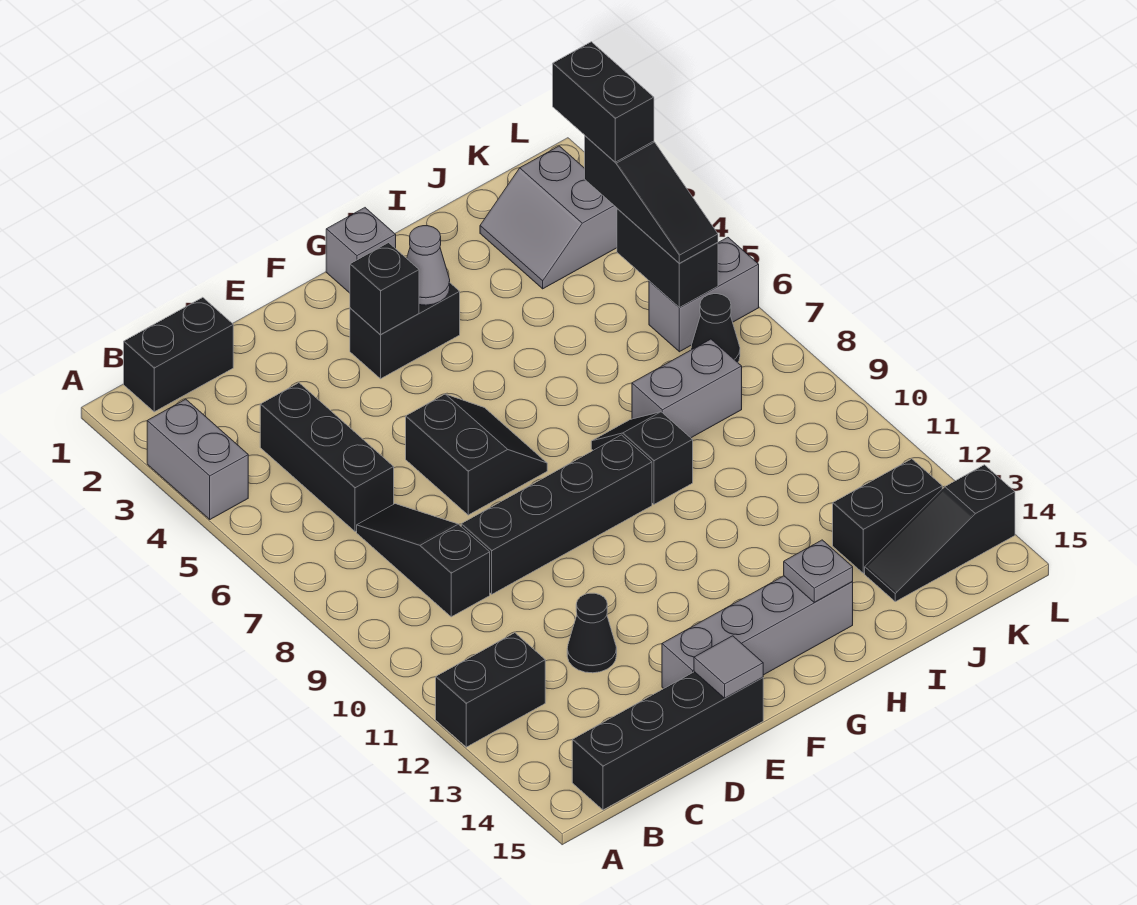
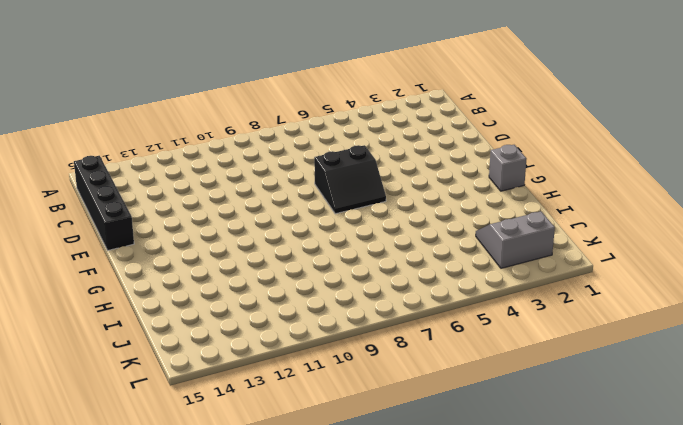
none -> grey brick A3:A4 level 1
none -> black brick A12:B12 level 1
none -> black brick B1:C1 level 1

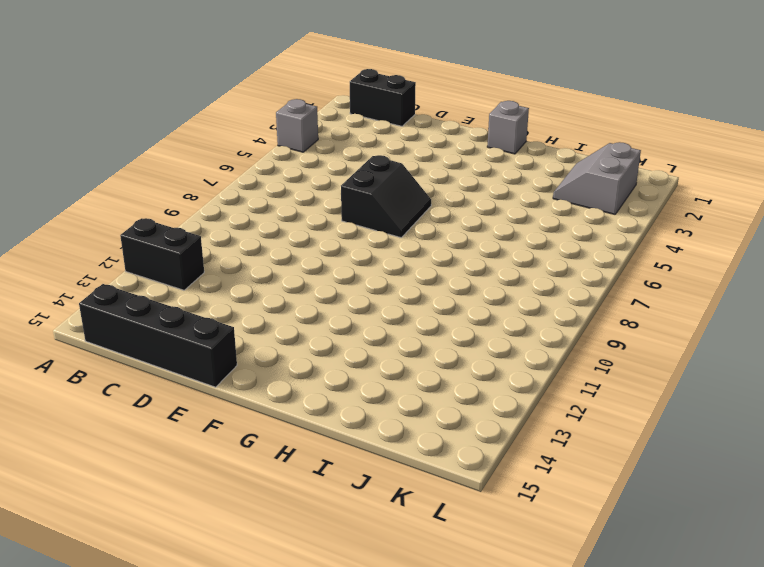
grey brick A4 level 1 -> grey brick A3:A4 level 1
none -> black brick C4:C6 level 1
none -> black slope C7:C9 level 1 top 9
none -> black brick D9:G9 level 1

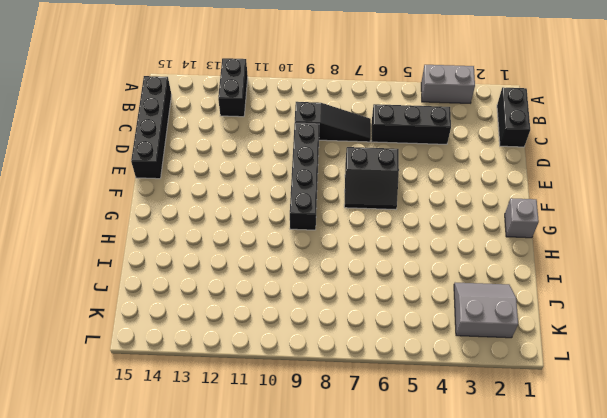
none -> black cone D12 level 1
none -> grey brick E14:H14 level 1
none -> black brick F3:G3 level 1

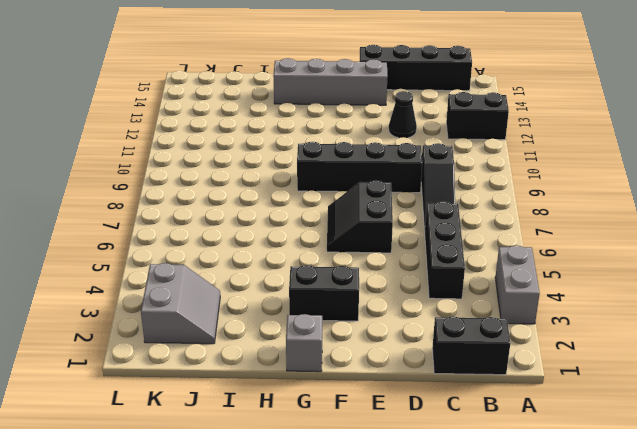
none -> black slope H8:H9 level 1 top 9
none -> grey brick I8:J8 level 1
none -> black brick J13:K13 level 1

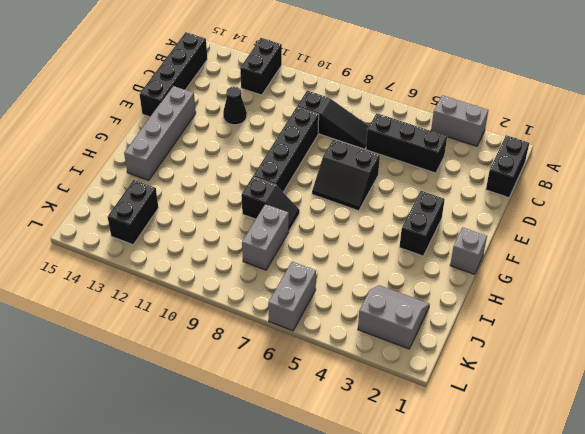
none -> black slope J14:L14 level 1 top L
none -> black cone K7 level 1
none -> grey tile E15 level 2

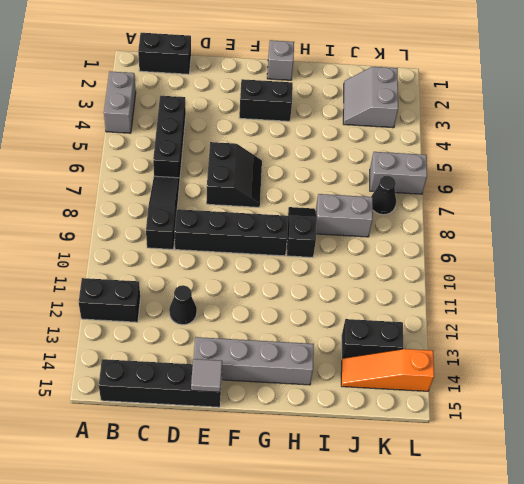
orange slope J14:L14 level 1 top L -> black slope J14:L14 level 1 top L
none -> black brick F3 level 2
none -> grey cone G3 level 2
none -> grey plate H14 level 2

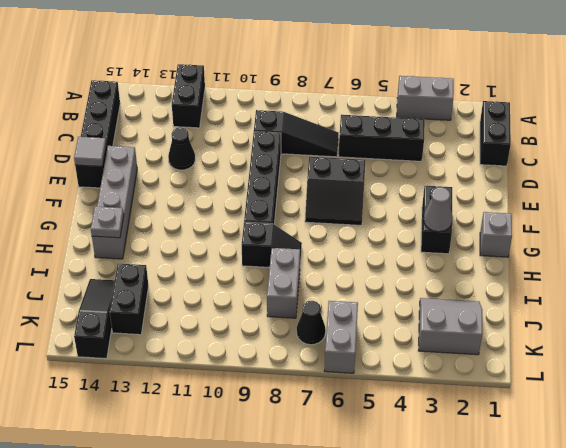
none -> black brick F3 level 2
none -> black brick K5:K6 level 2
none -> black slope K4:K6 level 3 top 4

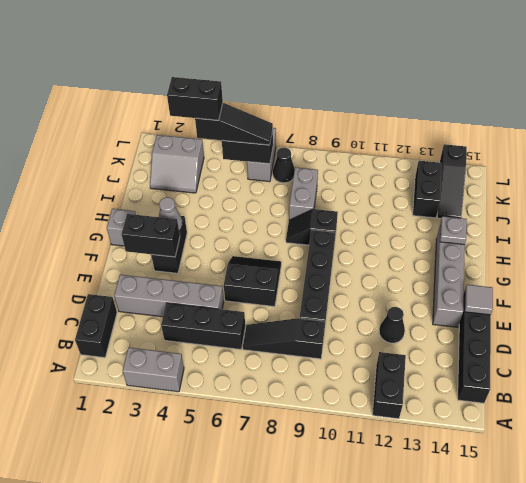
grey brick D2:D5 level 1 -> none
black brick F2:F3 level 2 -> black brick F3 level 2

